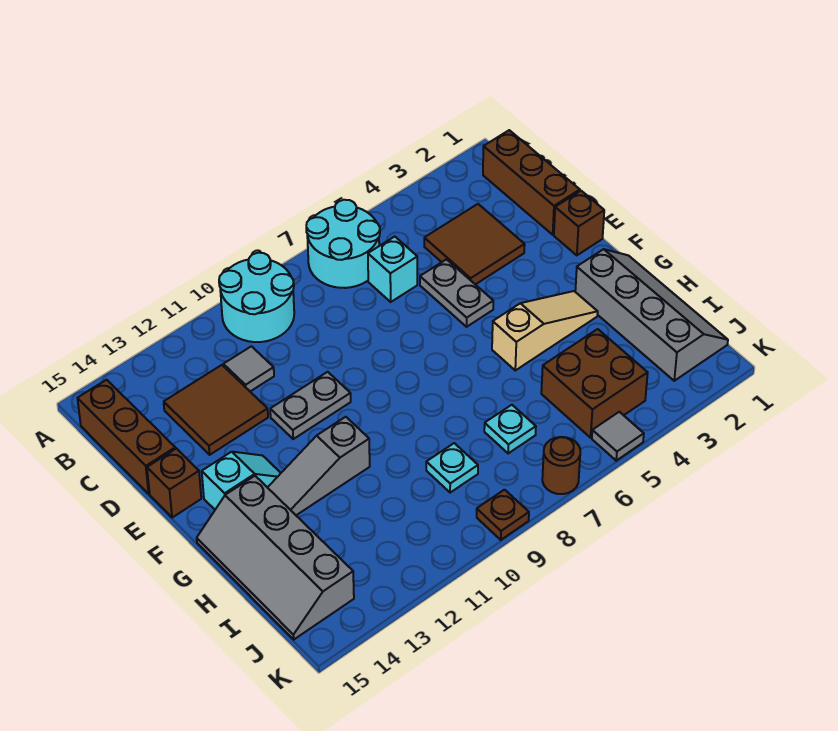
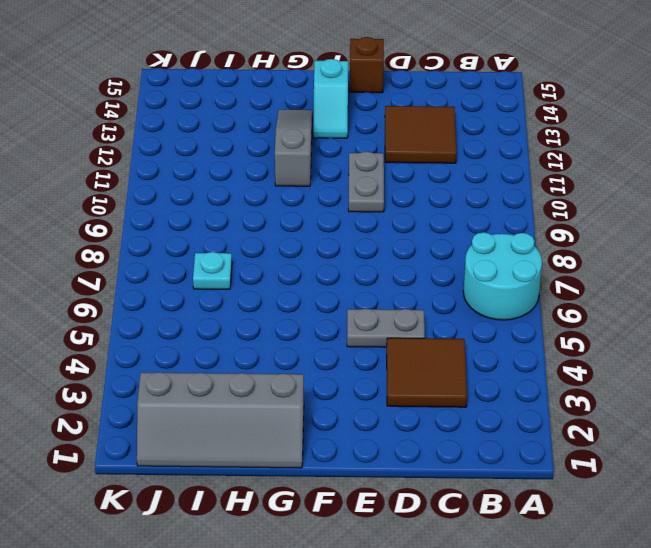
none -> cyan round brick A9:B10 level 1
none -> brown brick B1:D1 level 1
none -> brown brick B15:D15 level 1

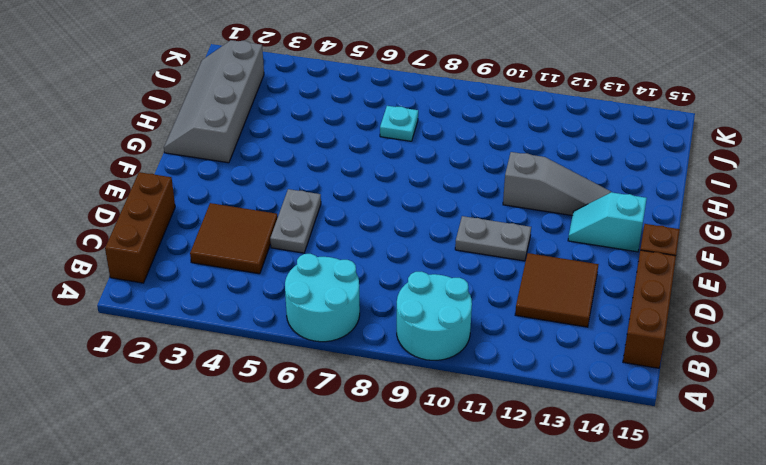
none -> cyan brick C6 level 1
none -> grey tile C11 level 1
none -> brown brick E1 level 1

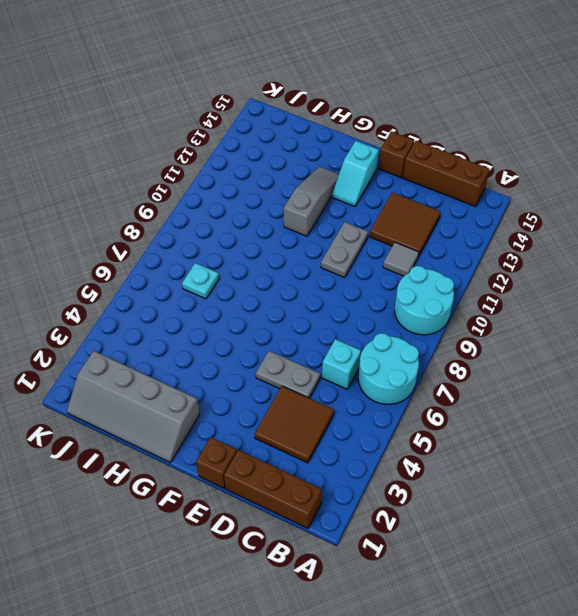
none -> tan slope G3:G5 level 1 top 5
none -> grey slope G14:J15 level 1 top 14
none -> brown brick I4:J5 level 1

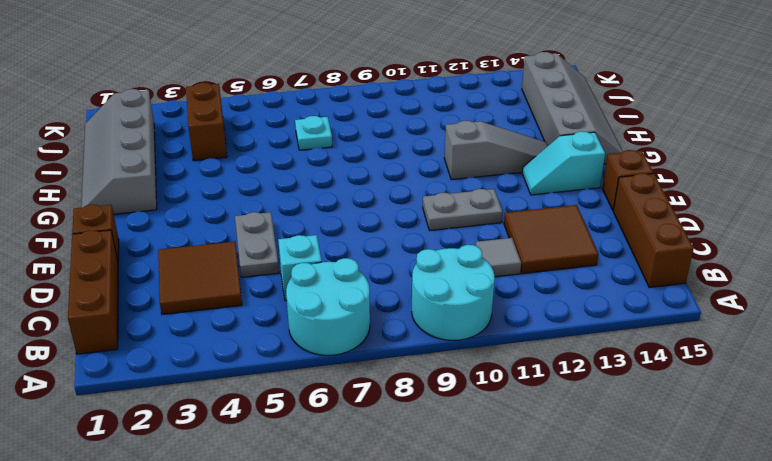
brown brick I4:J4 level 1 -> brown brick I4:J5 level 1
none -> tan slope G3:G5 level 1 top 5
none -> cyan plate I9 level 1
none -> grey tile K5 level 1

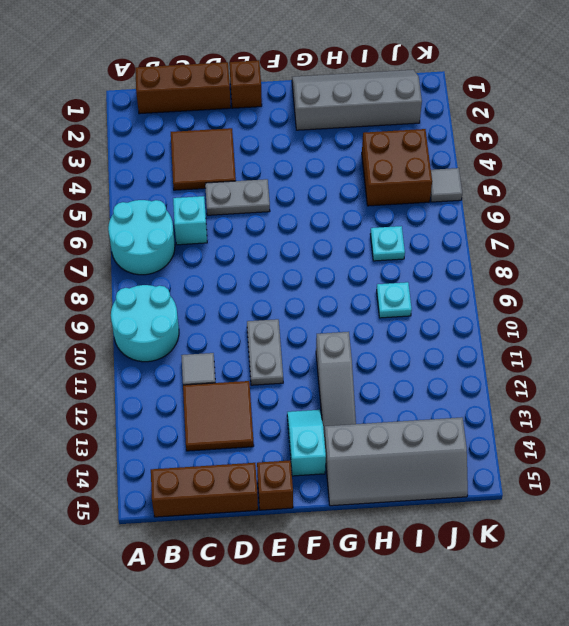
none -> tan slope G3:G5 level 1 top 5
none -> brown round brick K7 level 1
none -> brown plate K9 level 1

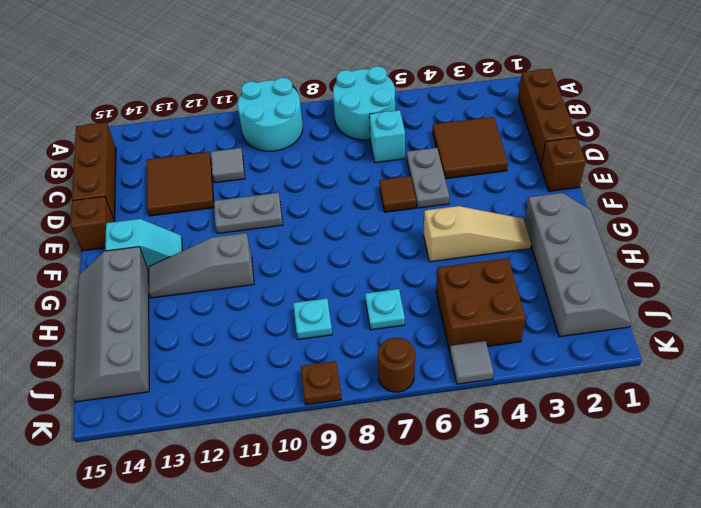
brown tile E6 level 1 -> none

